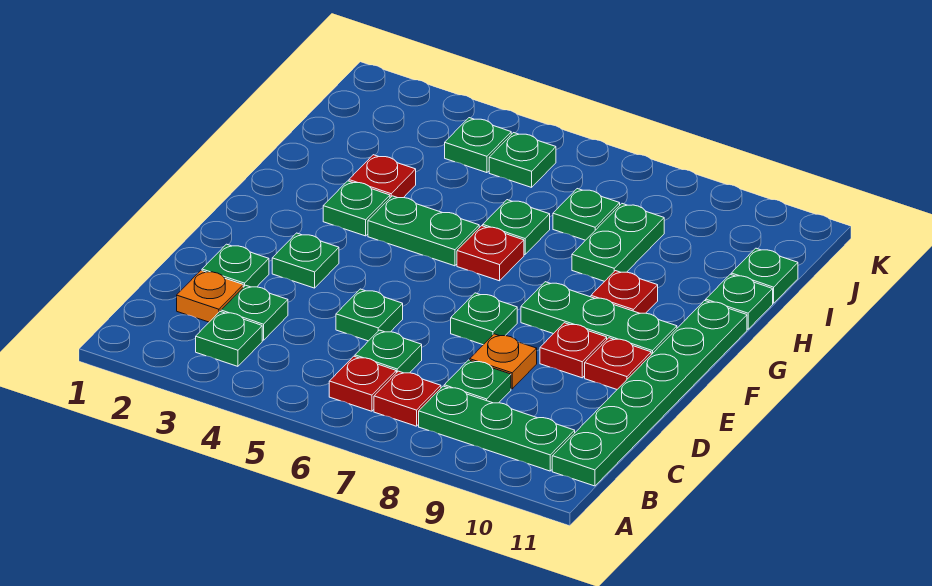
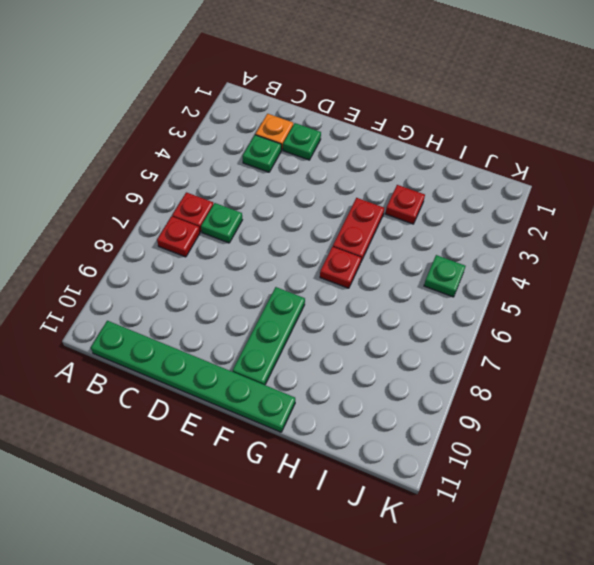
red plate G4:G5 level 1 -> green plate G4:G5 level 1
none -> green plate B3 level 1
none -> green plate B8:B10 level 1
none -> green plate C8 level 1

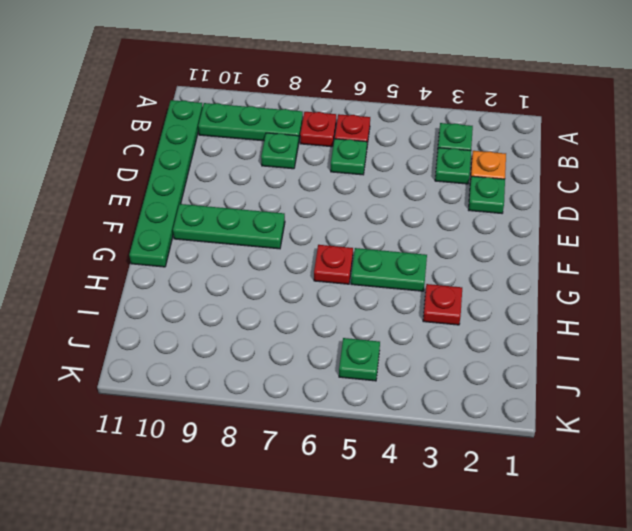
none -> green plate D5 level 1
none -> orange plate D8 level 1
none -> green plate E3 level 1

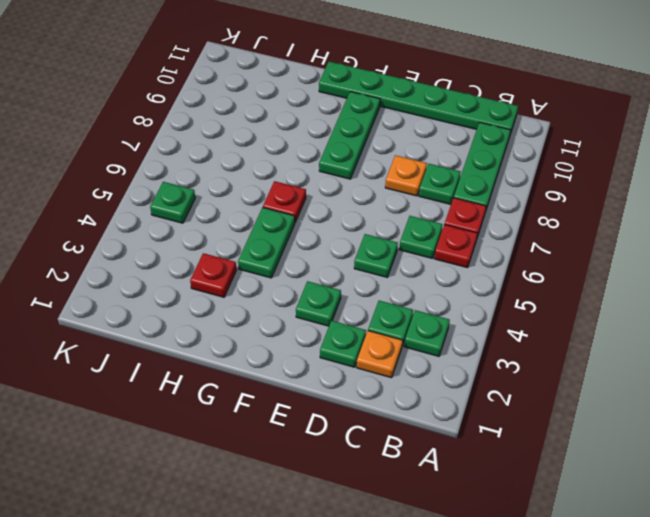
none -> green plate E7 level 1
none -> red plate E9 level 1
none -> red plate E10 level 1

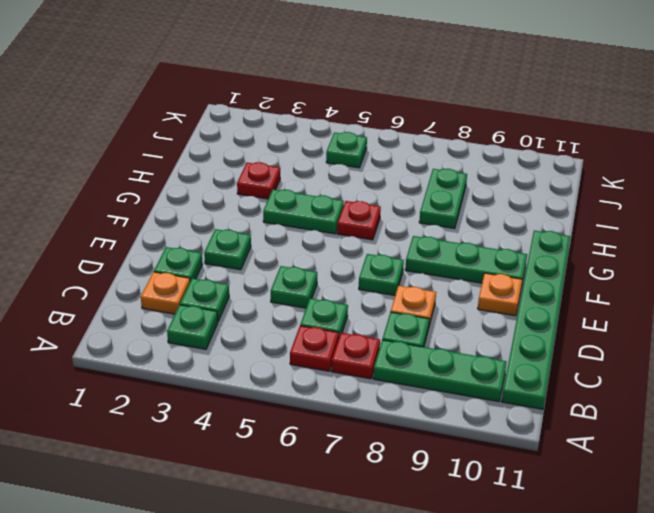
orange plate E10 level 1 -> red plate E10 level 1
none -> red plate E9 level 1
none -> green plate G3 level 1
none -> red plate G9 level 1

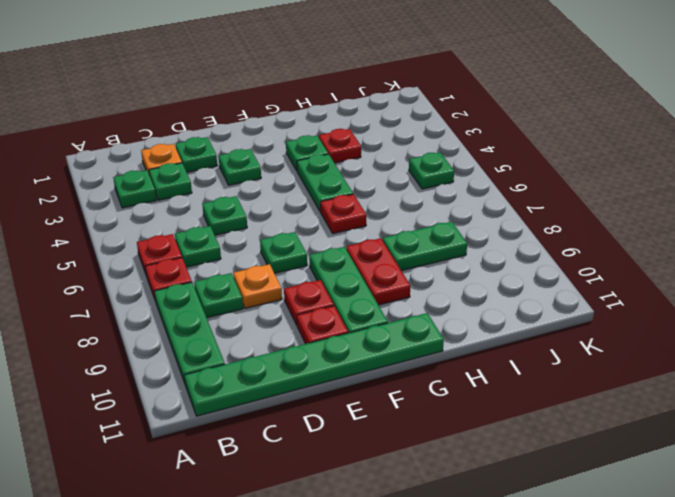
red plate G8:G9 level 1 -> red plate G9 level 1
none -> green plate H6 level 1
none -> green plate H11 level 1
none -> green plate I7 level 1

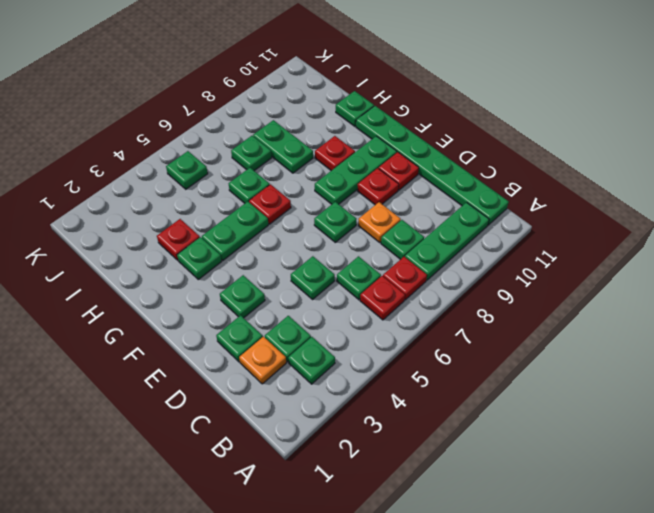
none -> green plate I11 level 1
none -> green plate J4 level 1

